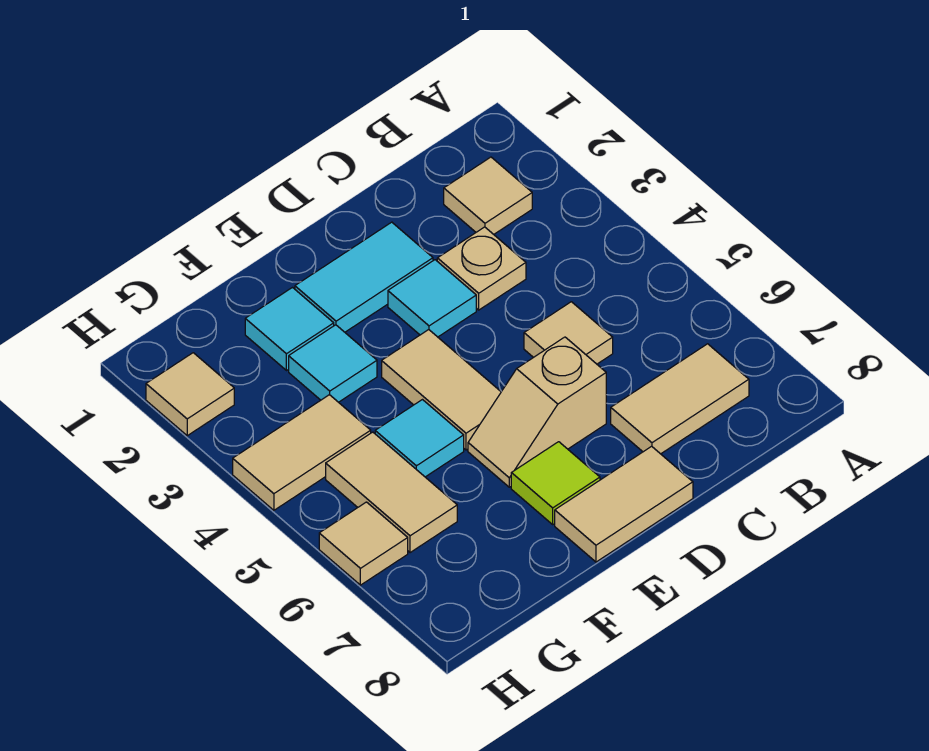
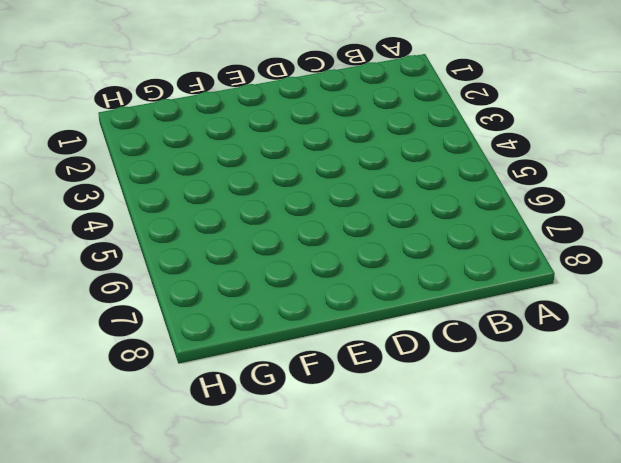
none -> tan tile B2 level 1
none -> tan tile B7:C7 level 1
none -> tan plate C3 level 1

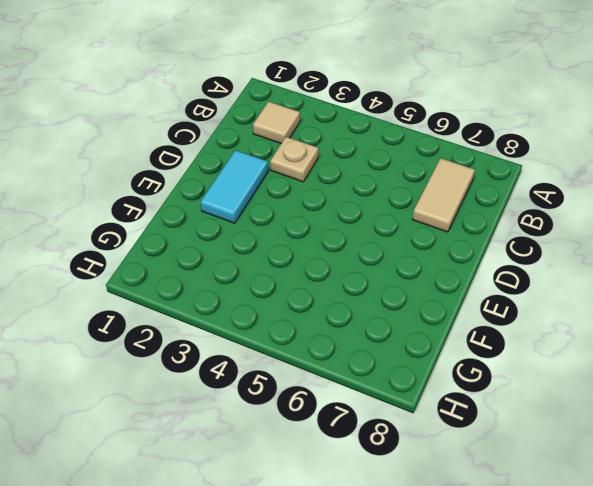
none -> tan tile C5 level 1
none -> cyan tile D3 level 1
none -> tan slope D6:E6 level 1 top D

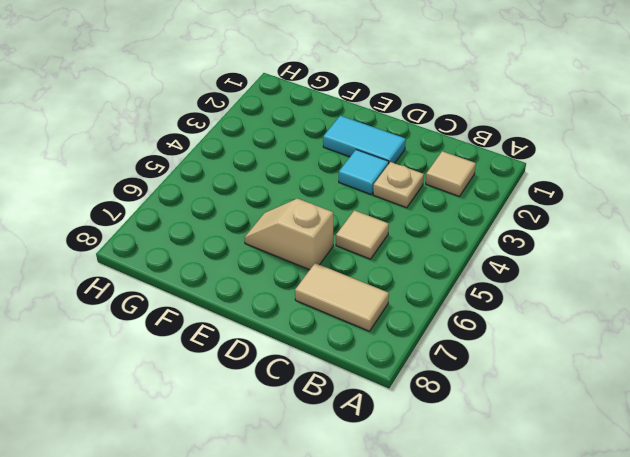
none -> tan tile D8:E8 level 1
none -> tan tile E4:E5 level 1
none -> lime tile E7 level 1

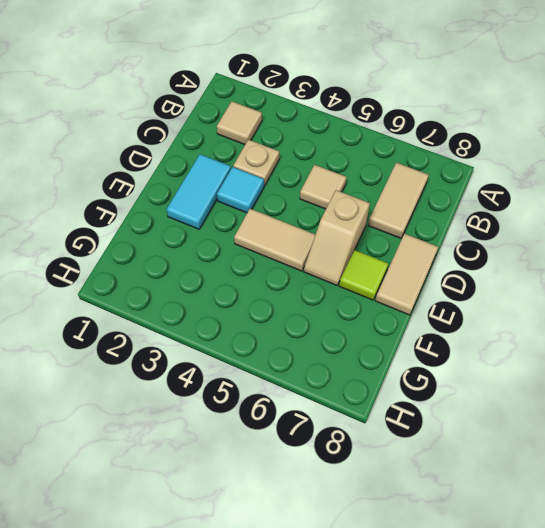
none -> cyan tile F2 level 1
none -> cyan tile F3 level 1
none -> cyan tile F5 level 1

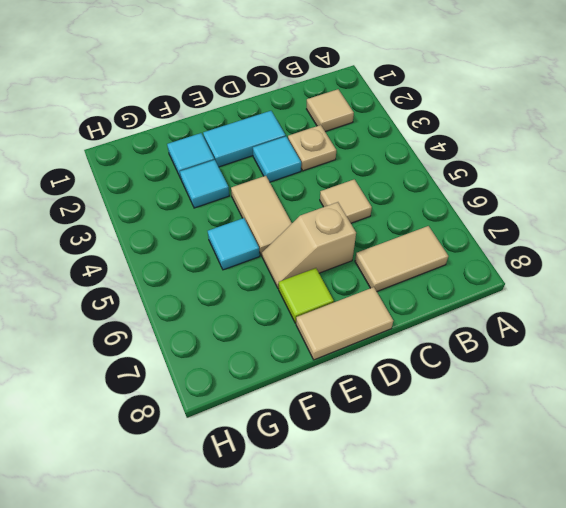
none -> tan tile G4:H4 level 1
none -> tan tile G5:G6 level 1
none -> tan tile H2 level 1

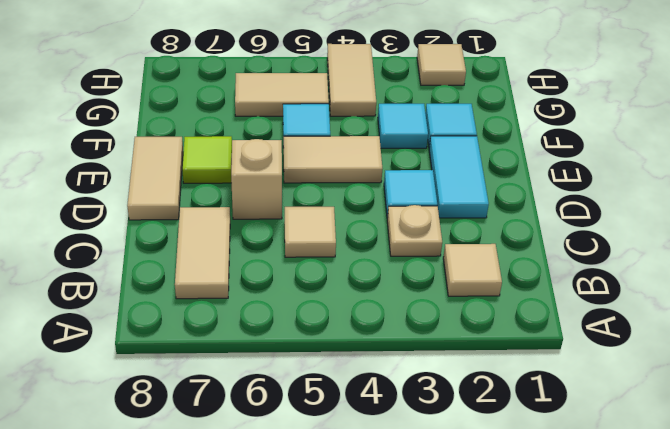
none -> tan tile H6 level 1

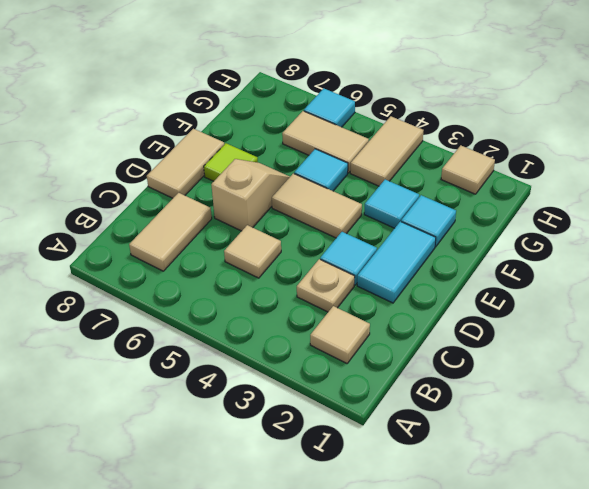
cyan tile H6 level 1 -> tan tile H6 level 1

